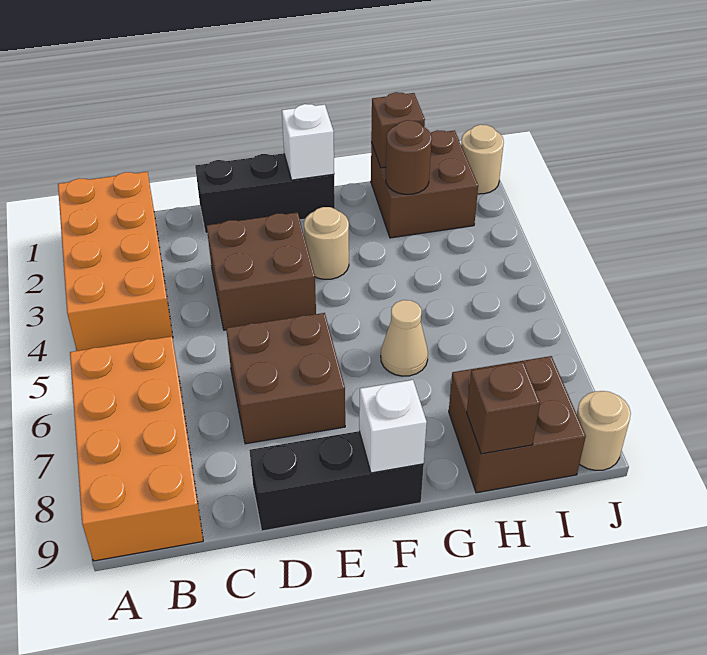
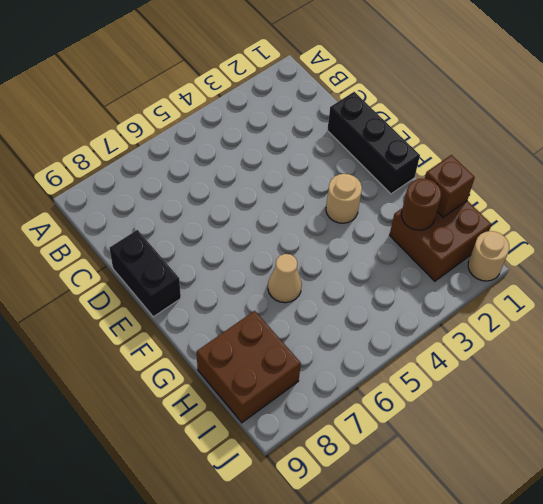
black brick D9:E9 level 1 -> black brick D9:F9 level 1
none -> orange brick A1:B4 level 1
none -> orange brick A6:B9 level 1
none -> brown brick D3:E4 level 1

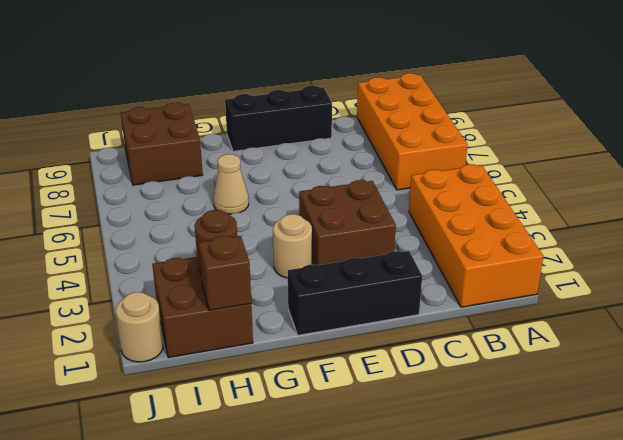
none -> brown brick D6:E7 level 1
none -> tan round brick J9 level 1
none -> white brick F1 level 2

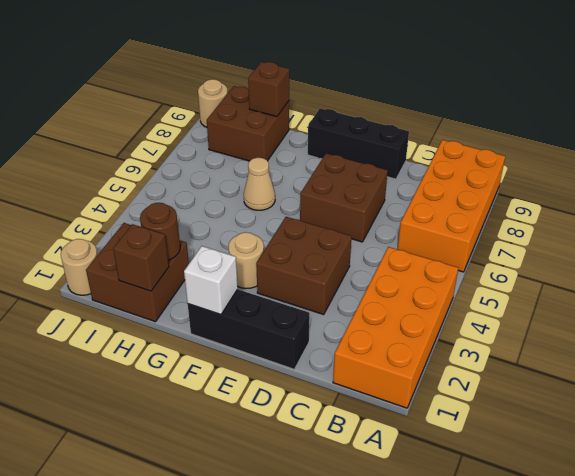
none -> white brick F9 level 2

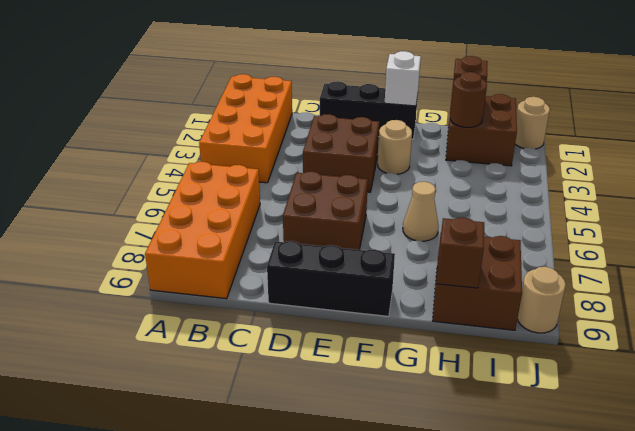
none -> white brick F9 level 2

